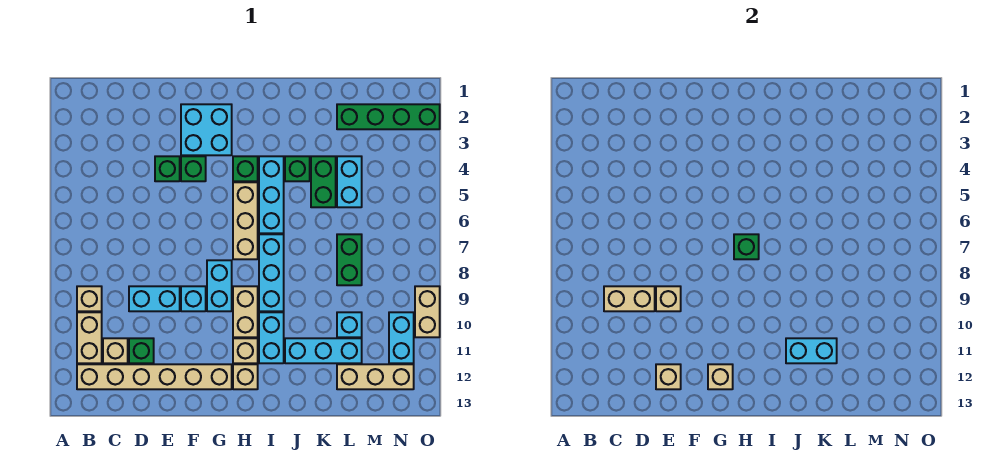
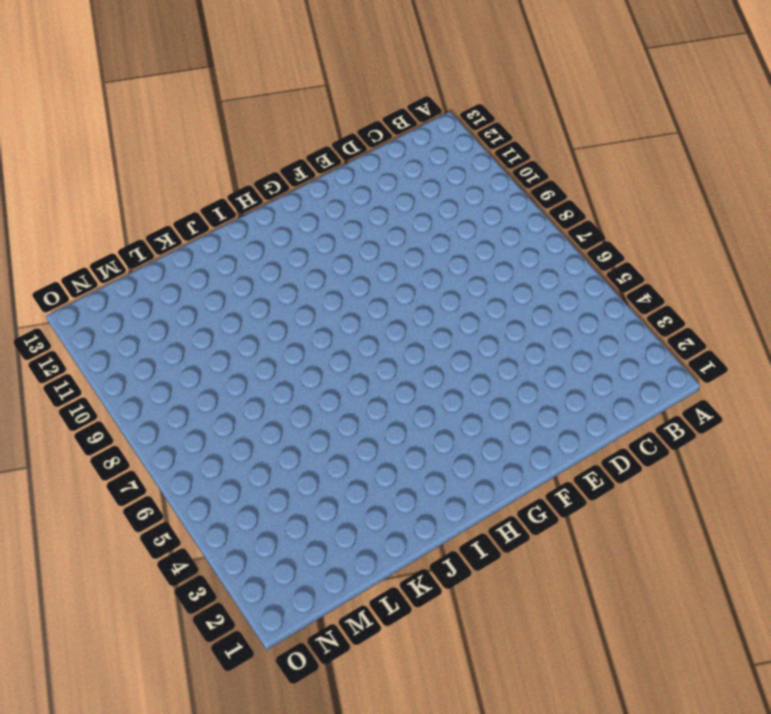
none -> tan brick B9 level 1
none -> tan brick B10:B11 level 1
none -> tan brick B12:G12 level 1
none -> tan brick C11 level 1

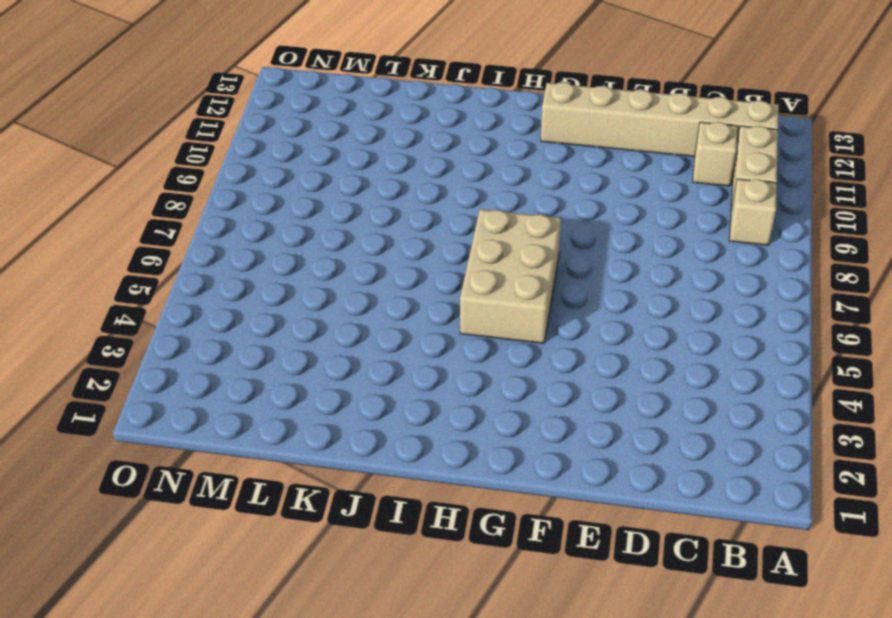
tan brick G5:H7 level 1 -> tan brick H5:H7 level 1
none -> cyan brick D9:E9 level 1
none -> green brick D11 level 1
none -> green brick E4 level 1
none -> cyan brick F2:G3 level 1

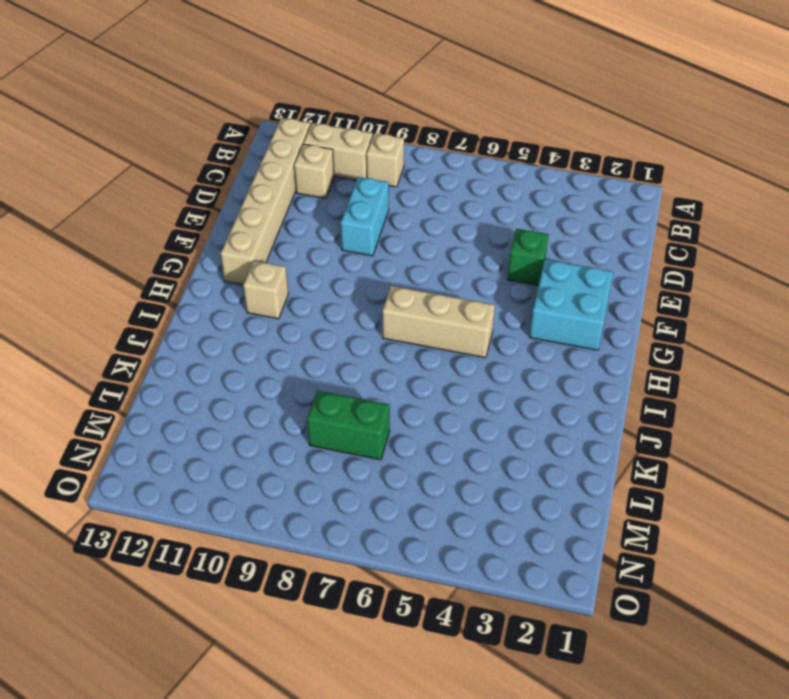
none -> green brick D11 level 1
none -> green brick F4 level 1
none -> cyan brick F9 level 1
none -> cyan brick G8:G9 level 1

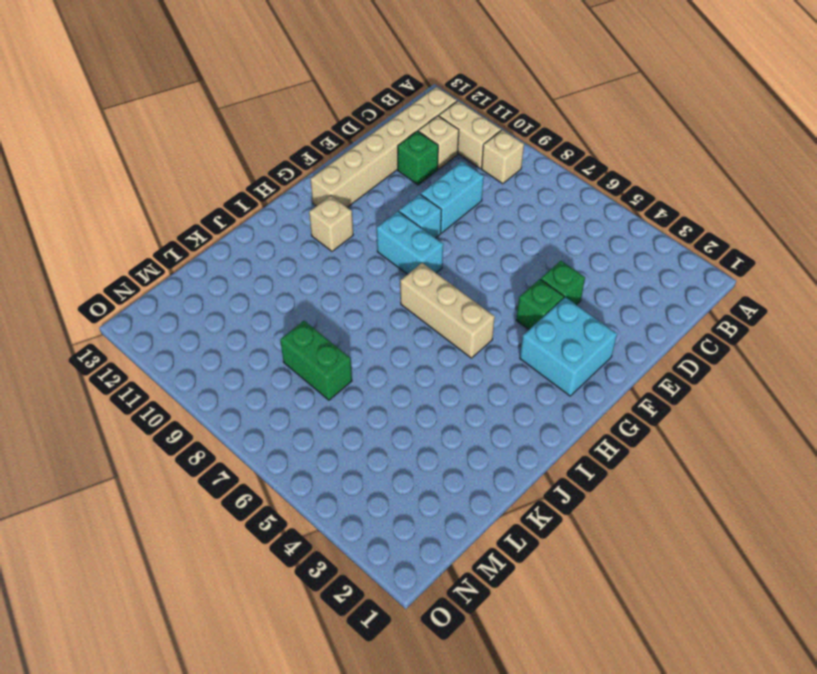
none -> green brick H4 level 1
none -> tan brick H9:H10 level 1
none -> tan brick H12 level 1
none -> cyan brick I4:I6 level 1

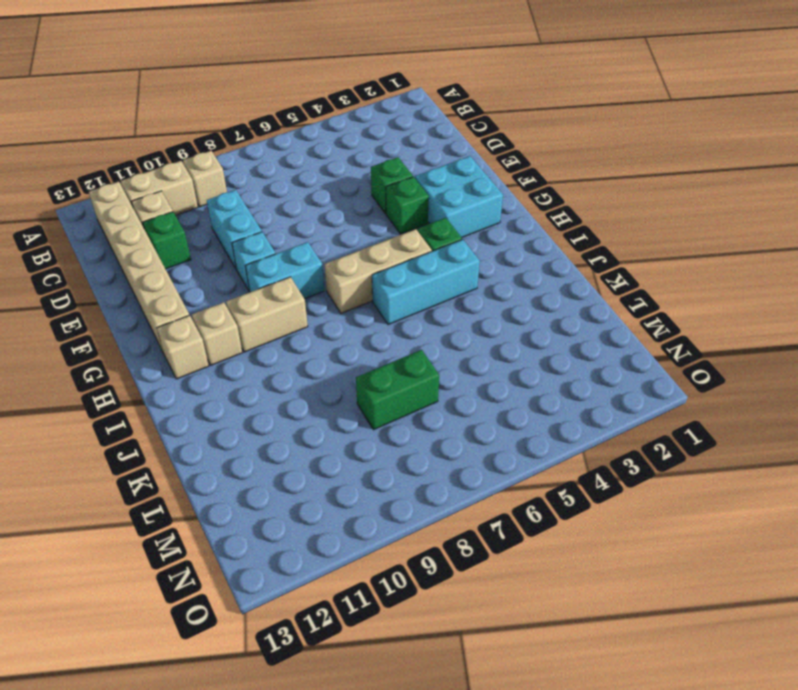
none -> cyan brick I7:I9 level 1
none -> cyan brick I10:I11 level 1
none -> green brick J4 level 1
none -> cyan brick J11:L11 level 1

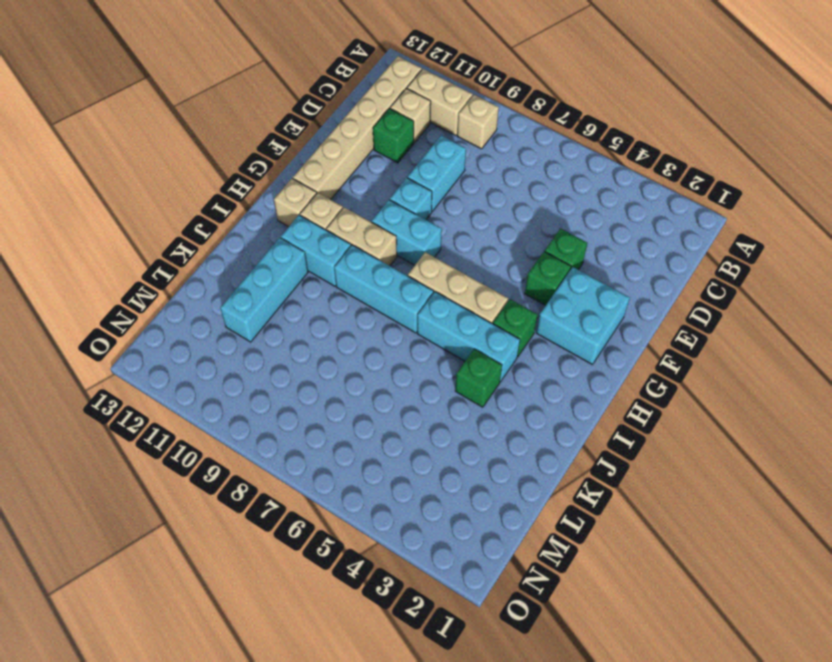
none -> green brick K4:K5 level 1
none -> green brick L2:O2 level 1
none -> cyan brick L4:L5 level 1
none -> green brick L7:L8 level 1

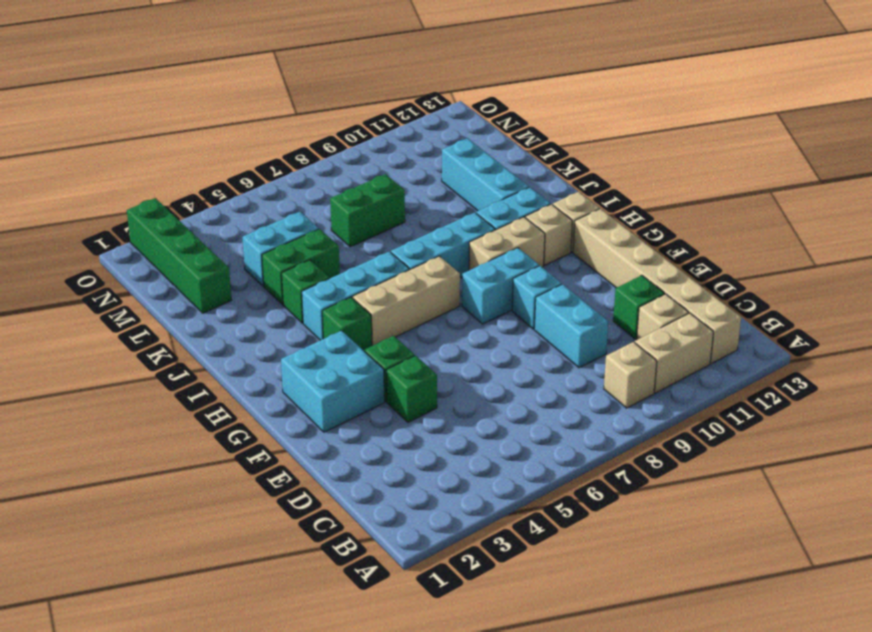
none -> cyan brick L10 level 1
none -> tan brick L12:N12 level 1
none -> cyan brick N10:N11 level 1
none -> tan brick O9:O10 level 1

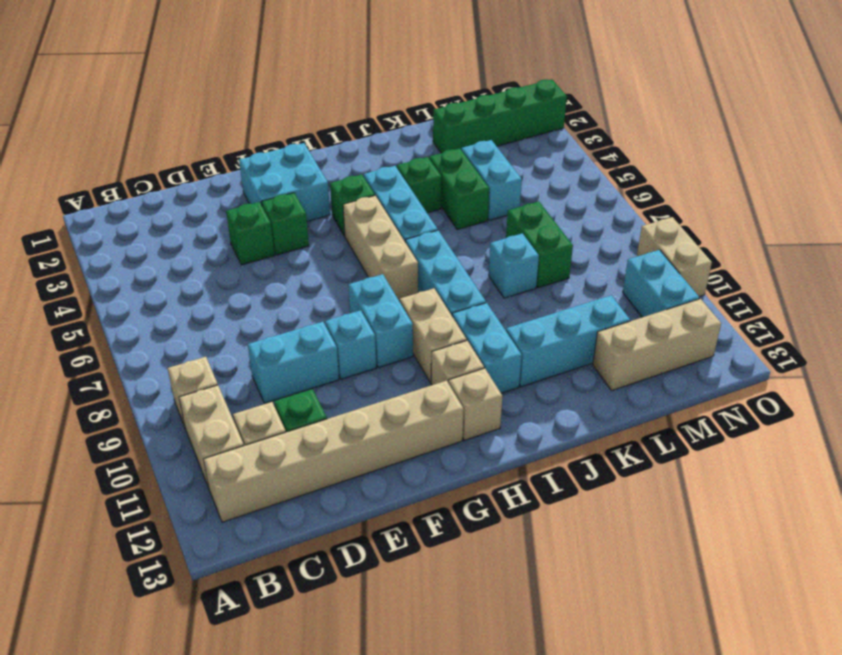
cyan brick K8 level 1 -> cyan brick L10 level 1
none -> tan brick C9:D9 level 2
none -> tan brick E9 level 2
none -> tan brick E12 level 2
none -> tan brick G12 level 2

